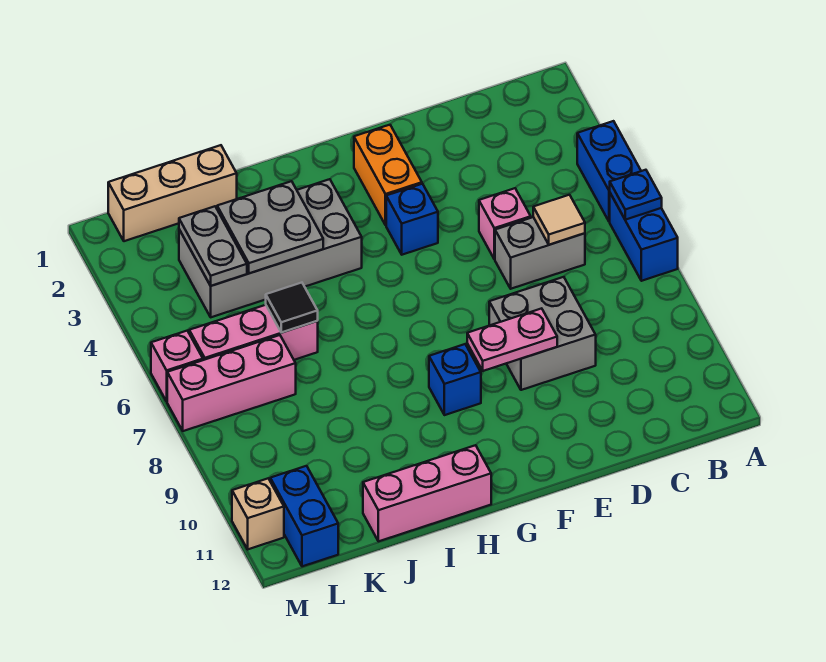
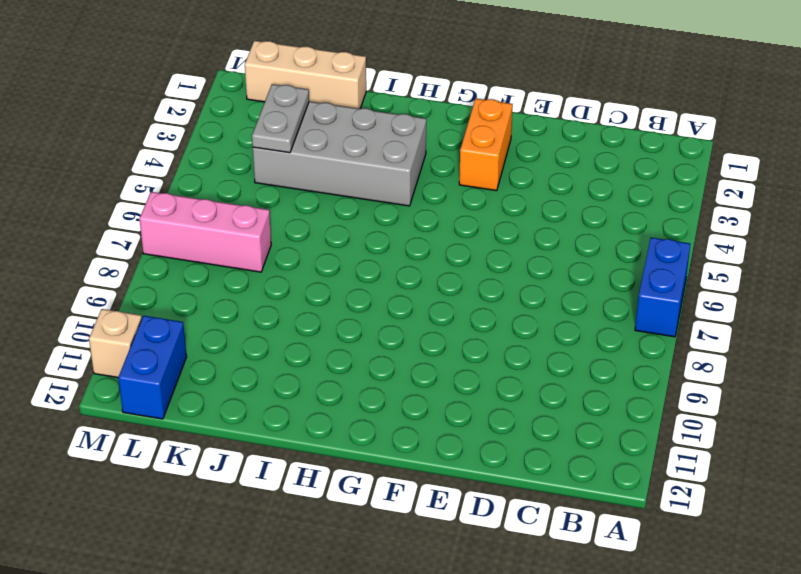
none -> blue brick A4:A5 level 1
none -> grey brick C6:D6 level 1
none -> pink brick D5 level 1

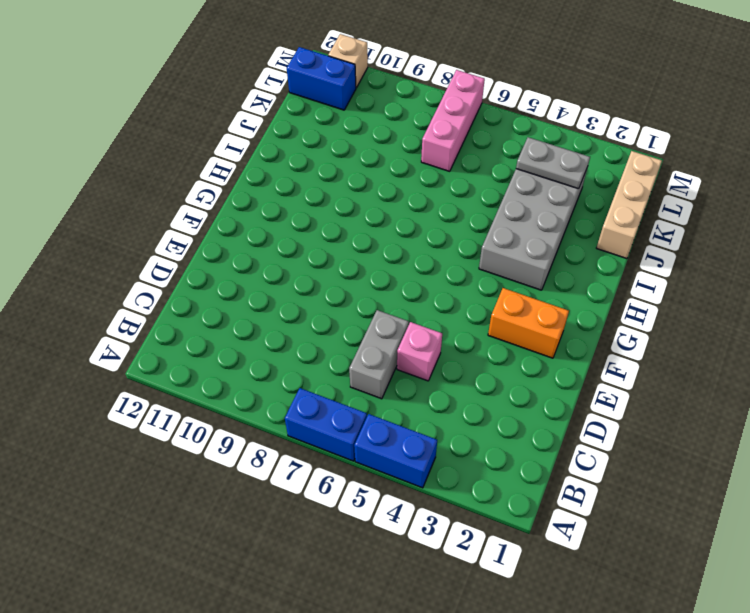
none -> grey brick D8:E9 level 1
none -> blue brick F4 level 1
none -> blue brick G9 level 1

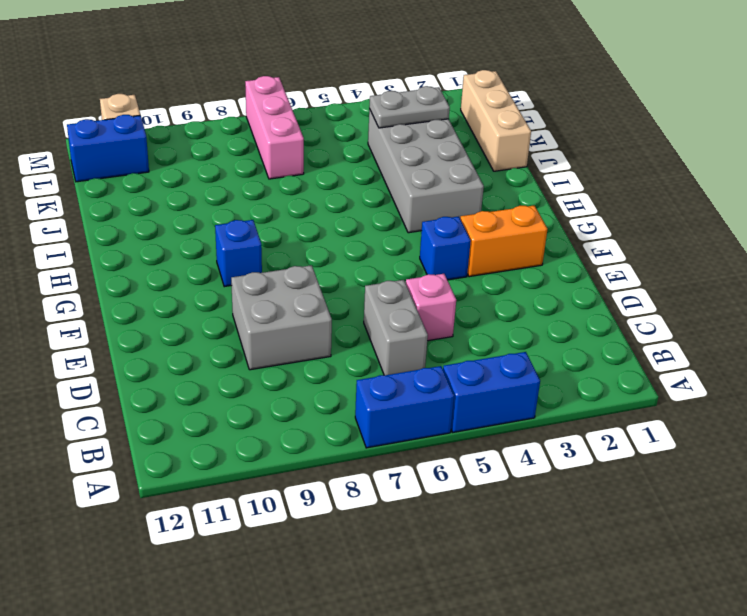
none -> pink brick H12:J12 level 1
none -> pink brick J6:L6 level 1
none -> pink brick M6 level 1

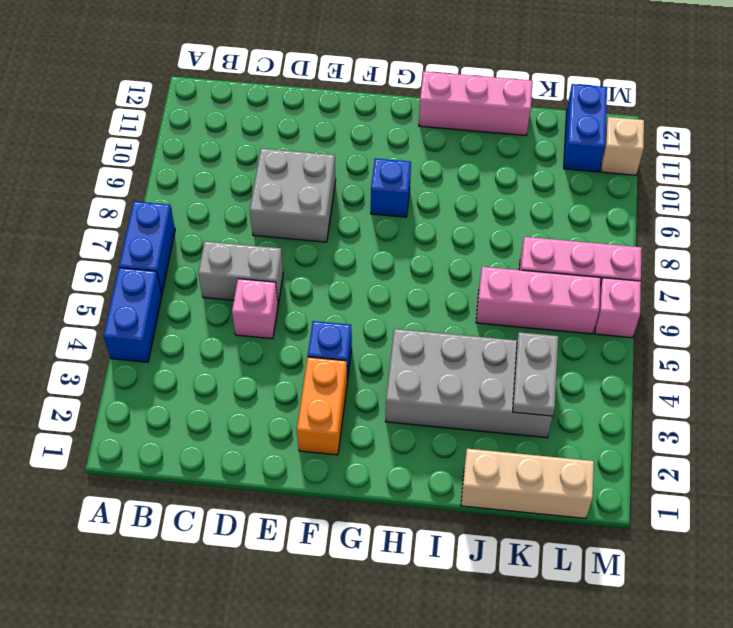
none -> blue plate A6 level 2
none -> tan tile C6 level 2
none -> pink plate E9:F9 level 2

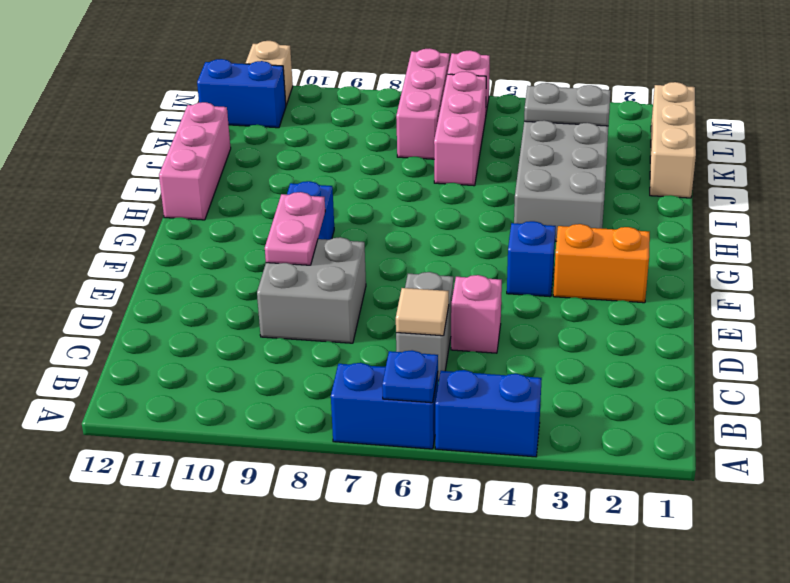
none -> grey plate I3:J4 level 2
none -> black tile J6 level 2

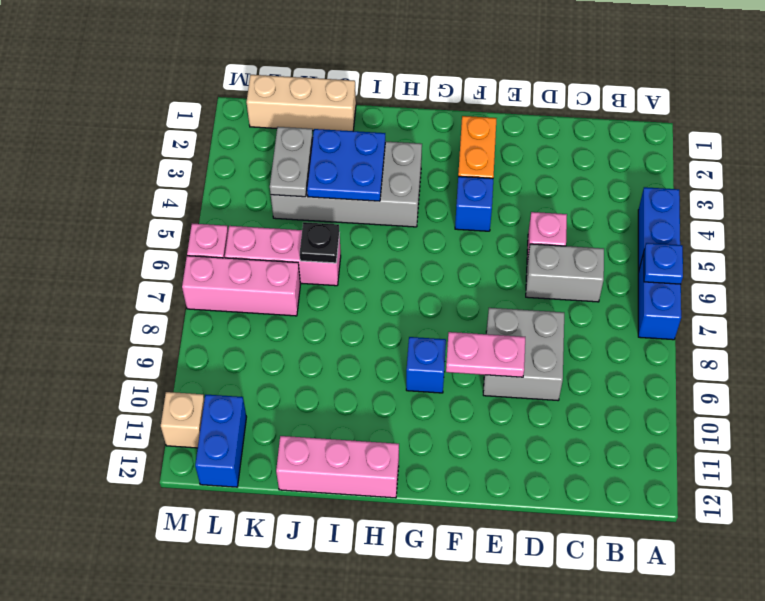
blue plate I3:J4 level 2 -> grey plate I3:J4 level 2
black plate J6 level 2 -> black tile J6 level 2
none -> tan tile C6 level 2

